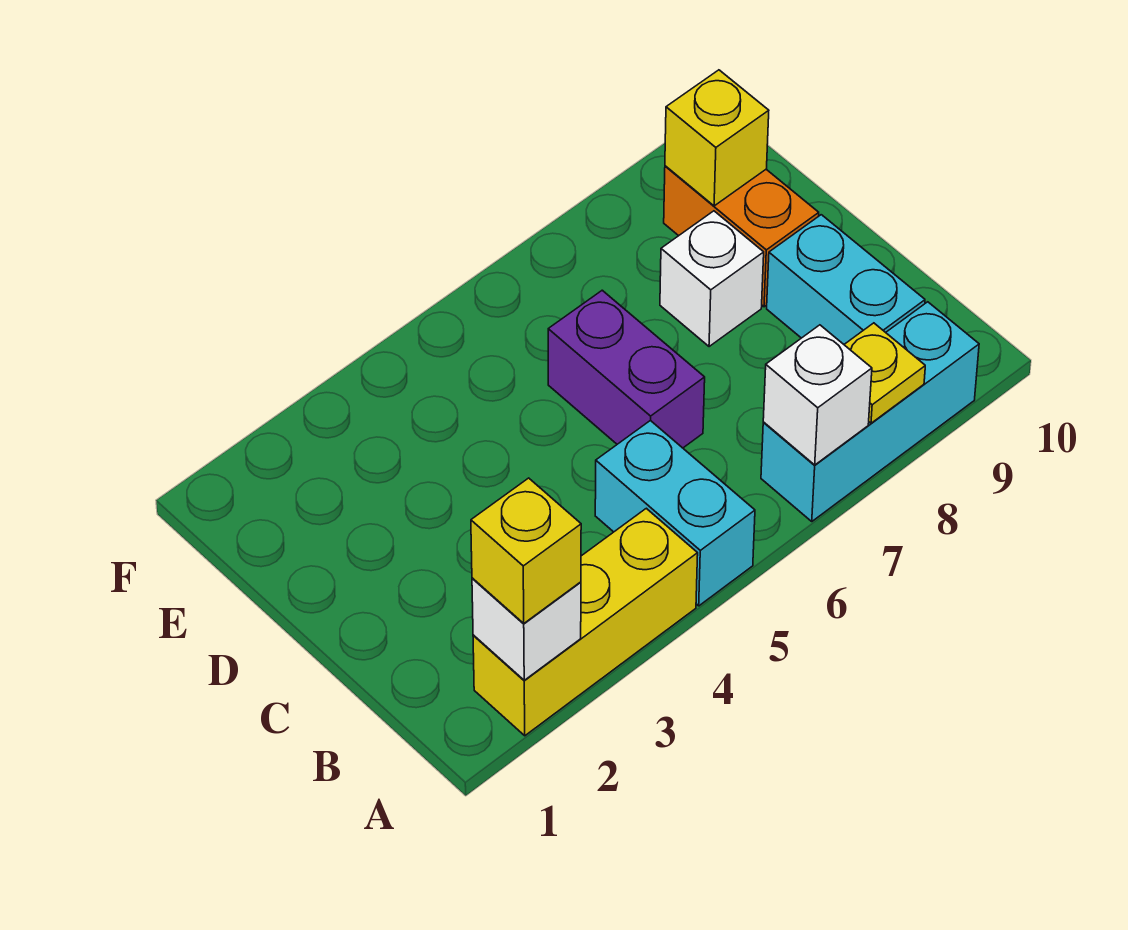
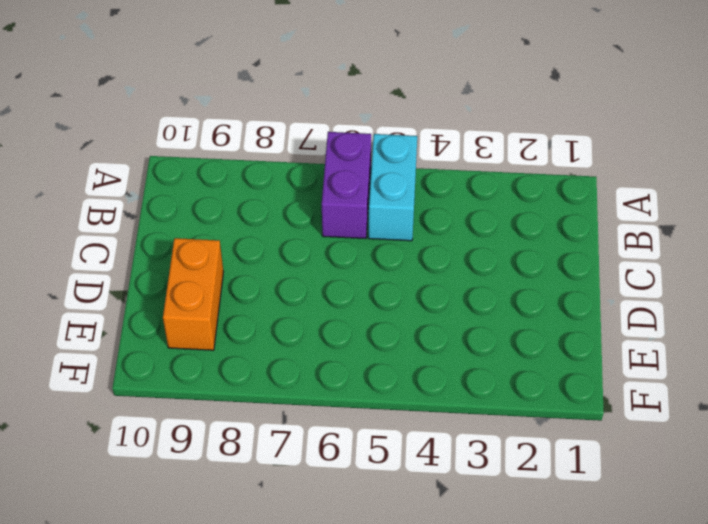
purple brick A6:B6 level 1 -> purple brick C6:D6 level 1
none -> yellow brick A2:A4 level 1
none -> cyan brick A7:A9 level 1
none -> cyan brick B9:C9 level 1

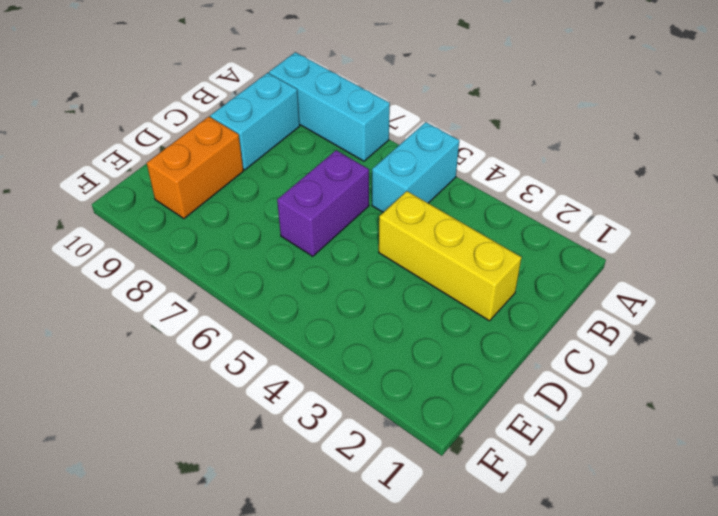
yellow brick C2:C4 level 1 -> yellow brick A2:A4 level 1
none -> white brick D8 level 1
none -> white brick A2 level 2
none -> white brick A7 level 2

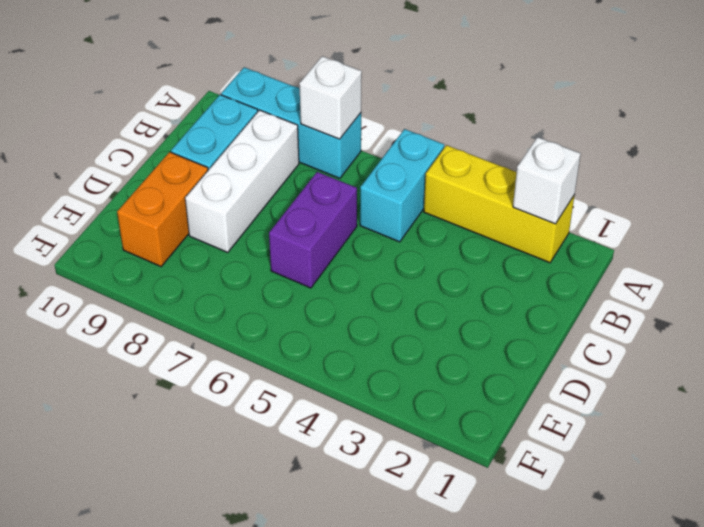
white brick B8:D8 level 1 -> white brick D8 level 1
none -> yellow plate A8 level 2
none -> yellow brick E9 level 2
none -> yellow brick A2 level 3

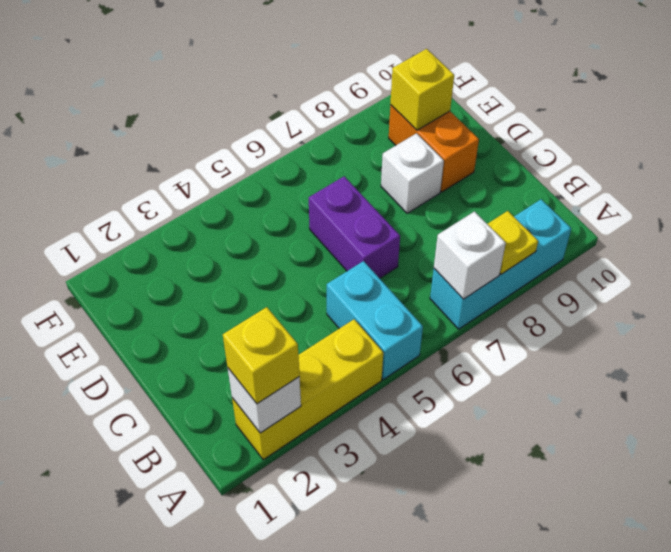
none -> cyan brick B9:C9 level 1

